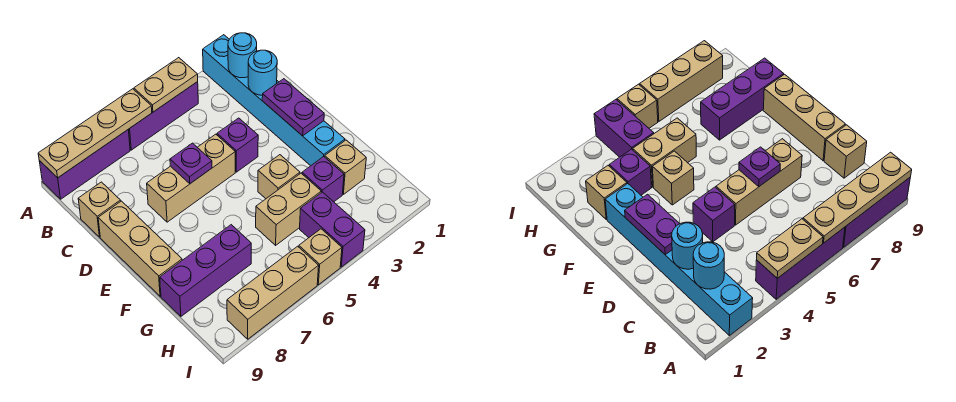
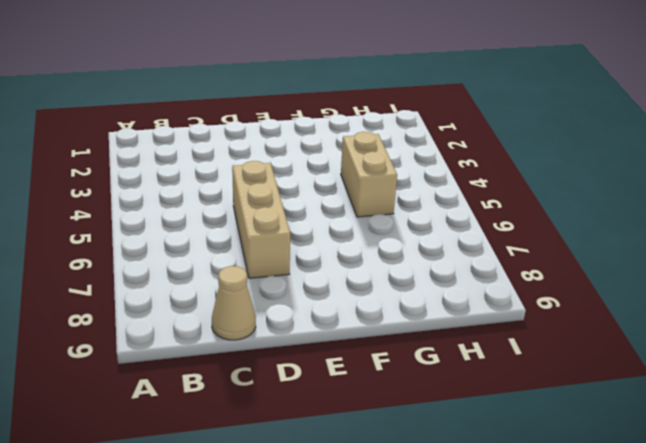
tan cone C9 level 1 -> tan brick C9 level 1
none -> cyan brick A2:F2 level 1
none -> purple brick A4:A6 level 1
none -> purple brick A7:A9 level 1

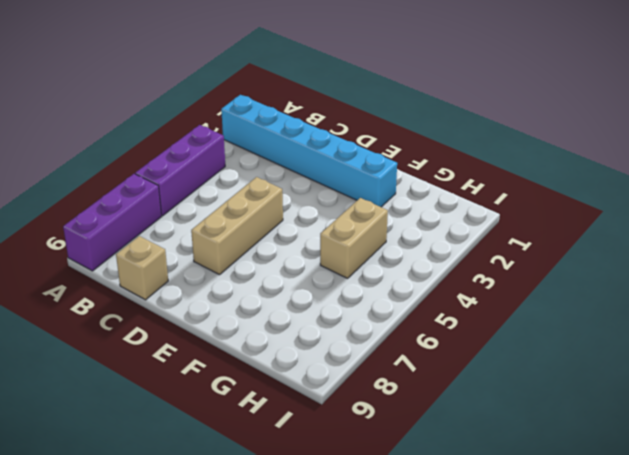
none -> purple brick D4 level 1
none -> tan brick D9:F9 level 1
none -> tan brick F4 level 1

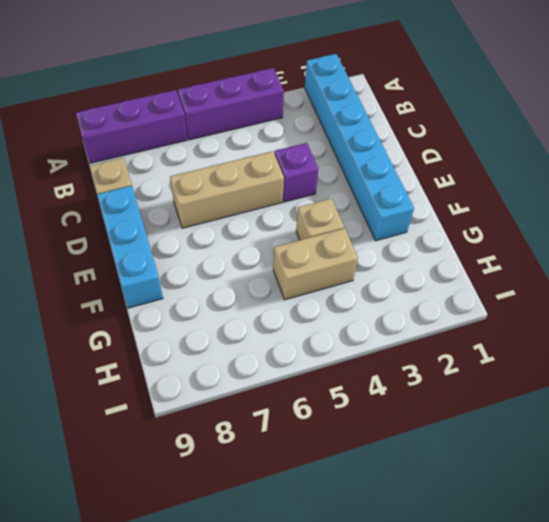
cyan brick D9:F9 level 1 -> tan brick D9:F9 level 1
none -> tan brick G2 level 1
none -> purple brick G3 level 1
none -> purple brick G7:G9 level 1

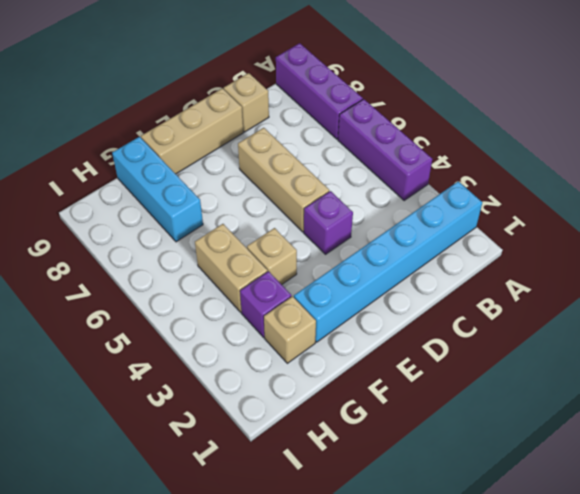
cyan brick G7:G9 level 1 -> purple brick G7:G9 level 1
none -> purple brick H4:I4 level 1
none -> tan brick I5 level 1
none -> tan brick I6:I8 level 1

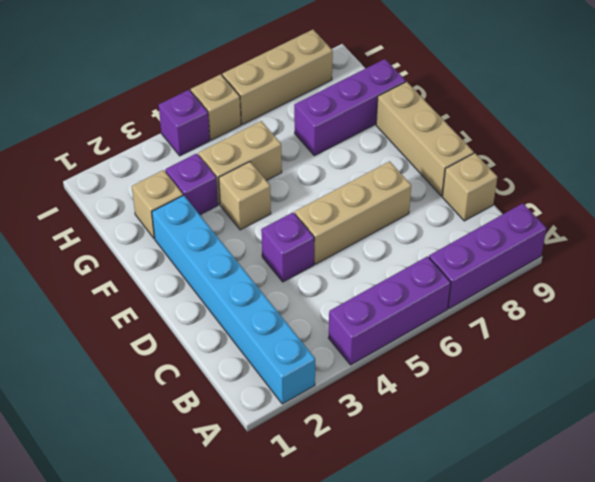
purple brick I4 level 1 -> purple brick H4:I4 level 1
none -> tan plate A4:A5 level 2
none -> tan plate A6:A9 level 2
none -> cyan round brick B2 level 2

